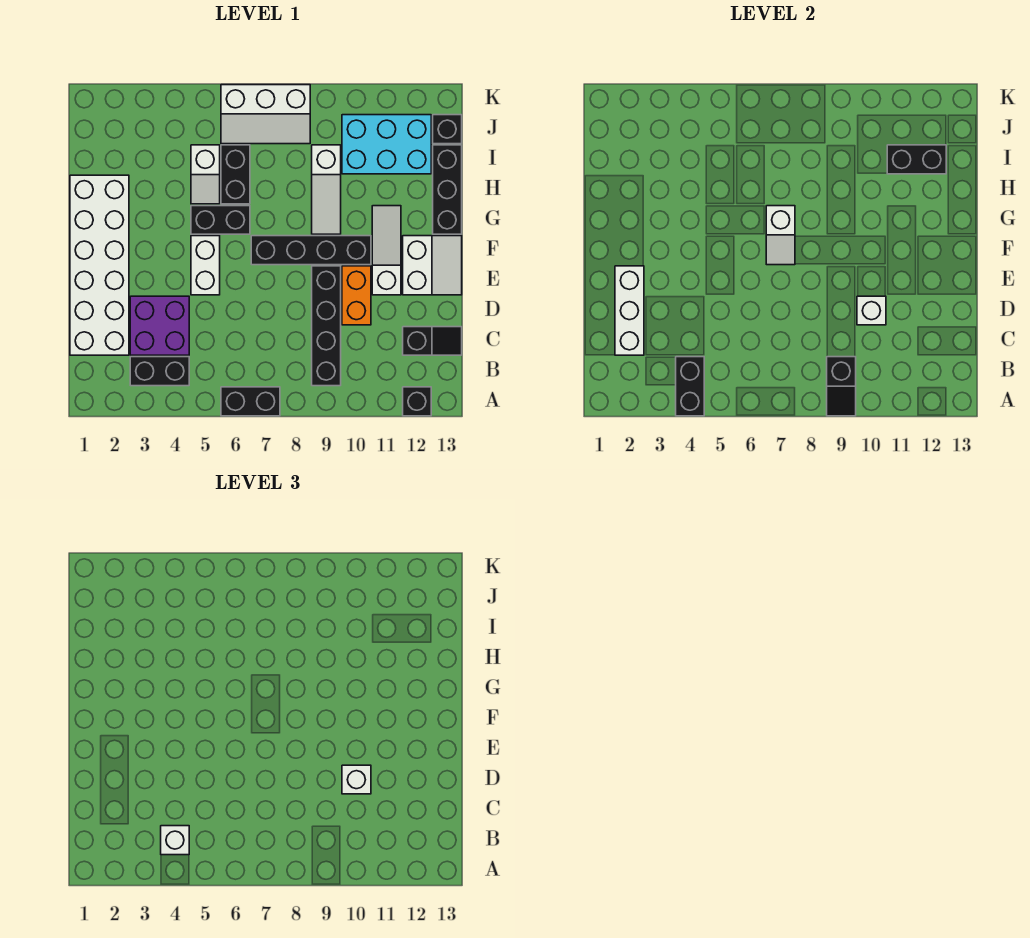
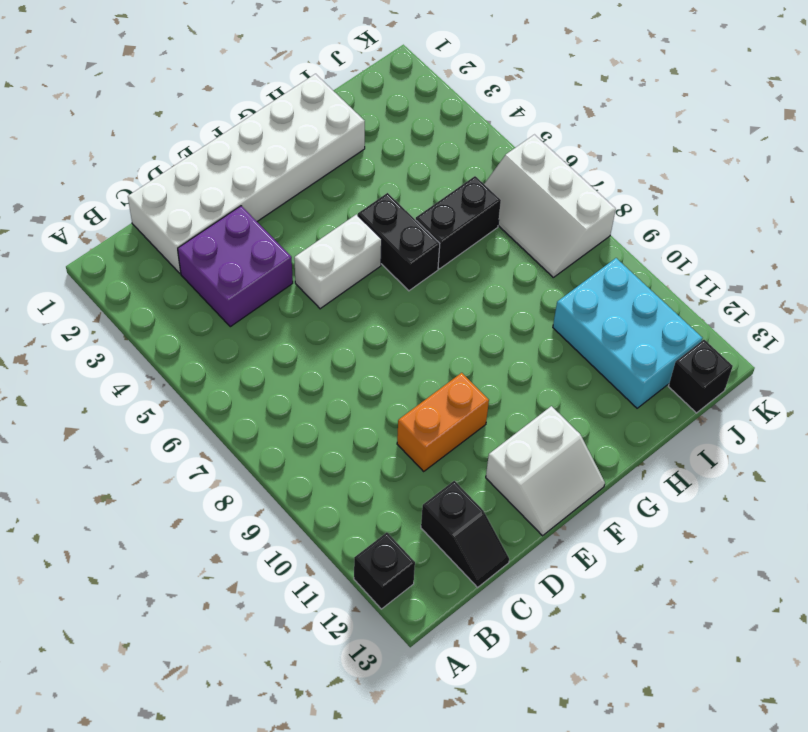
none -> black brick A6:A7 level 1
none -> black brick B3:B4 level 1
none -> black brick B9:E9 level 1

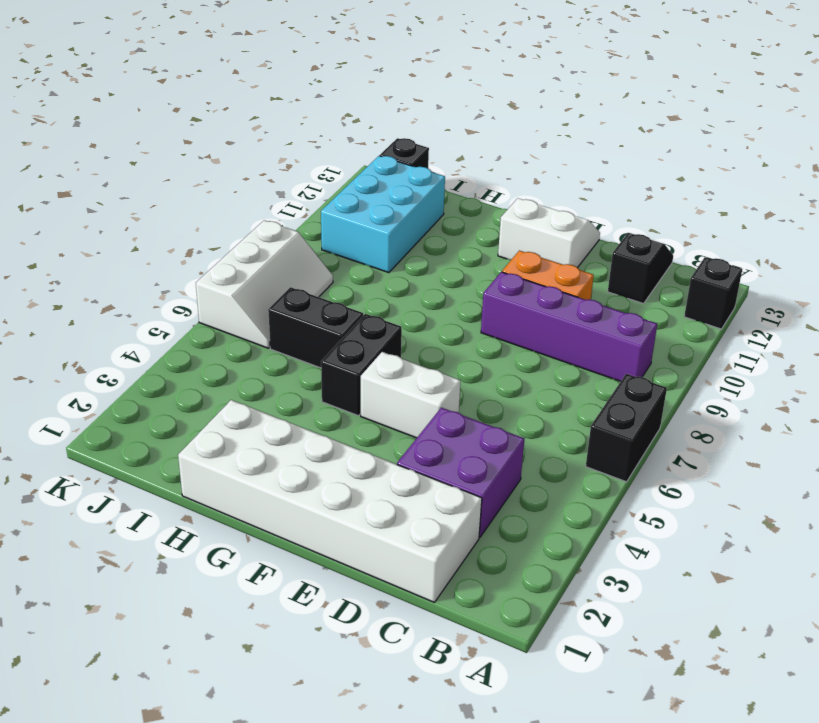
purple brick B9:E9 level 1 -> black brick B9:E9 level 1
none -> black brick B3:B4 level 1
none -> white slope E11:G11 level 1 top E
none -> black brick F7:F10 level 1

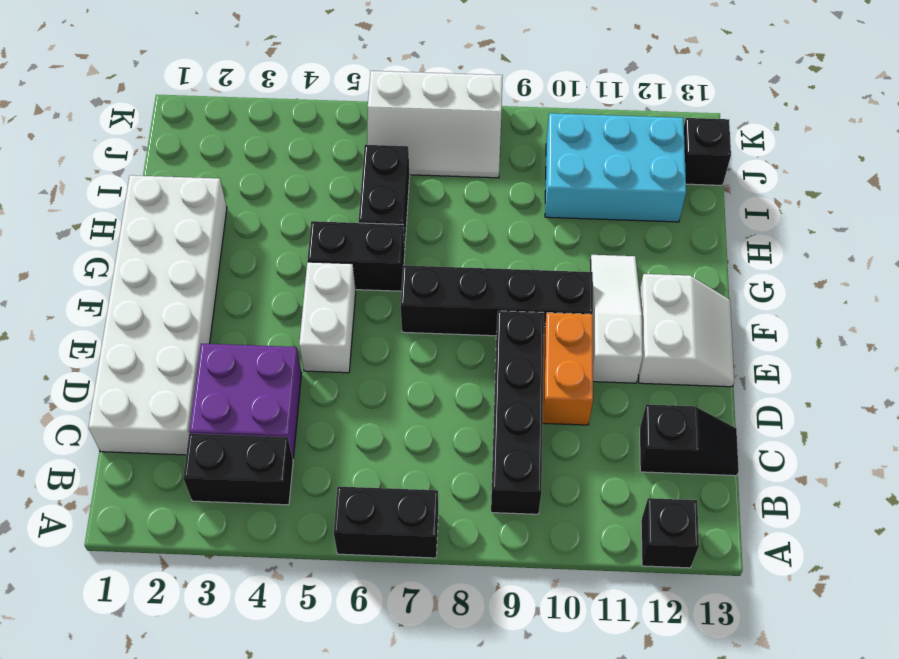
none -> white slope G9:I9 level 1 top I
none -> black brick G13:I13 level 1
none -> white slope H5:I5 level 1 top I

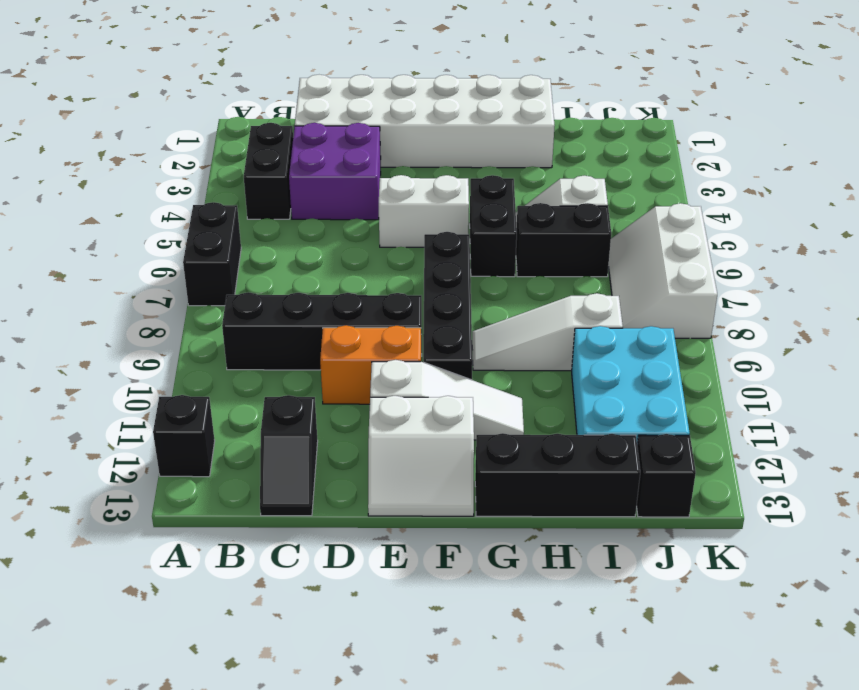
none -> black brick A4:B4 level 2
none -> black slope A9:B9 level 2 top B
none -> white brick C2:E2 level 2

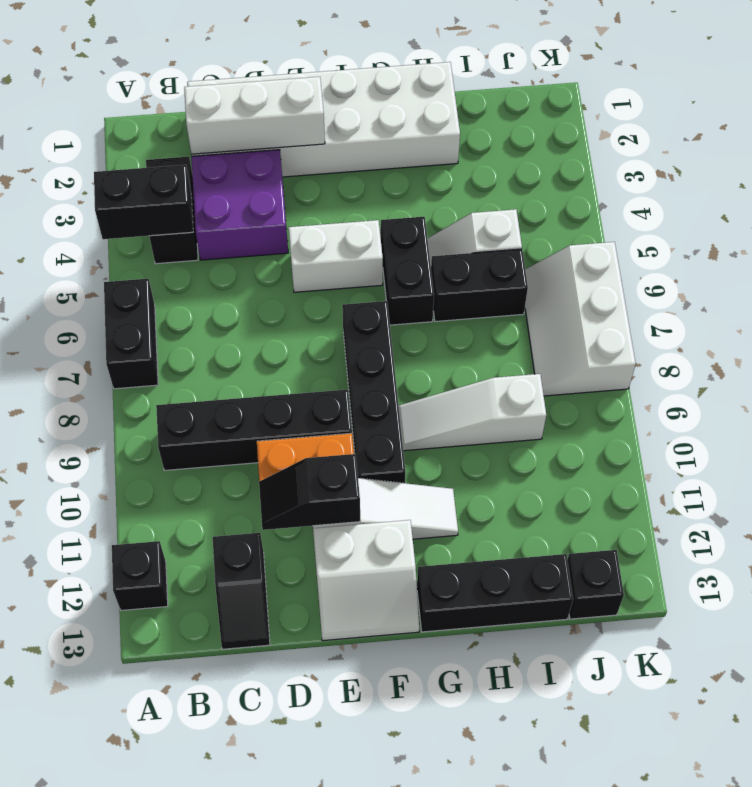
black slope D11:E11 level 2 top E -> black slope A9:B9 level 2 top B
none -> cyan brick I10:J12 level 1
none -> white brick D10 level 2
none -> white slope F7:G7 level 2 top G

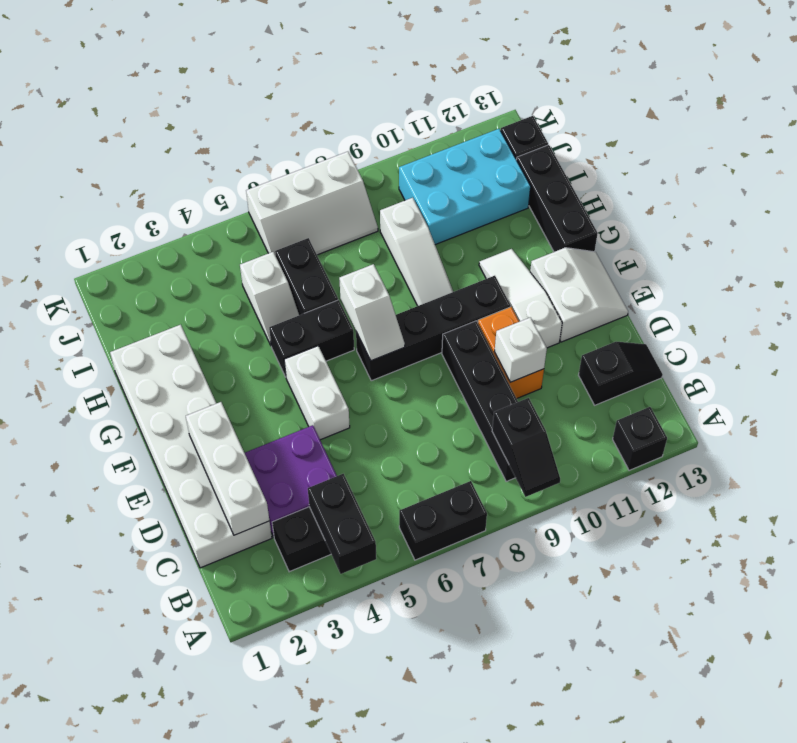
none -> black brick I11:I12 level 2
none -> white brick B4 level 3
none -> white brick D10 level 3

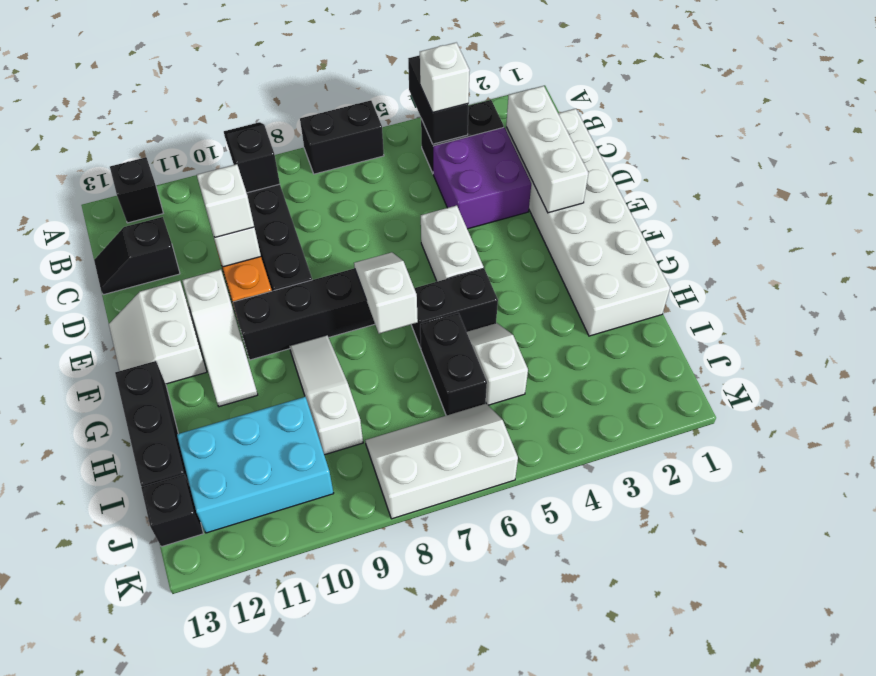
none -> black brick I11:I12 level 2

